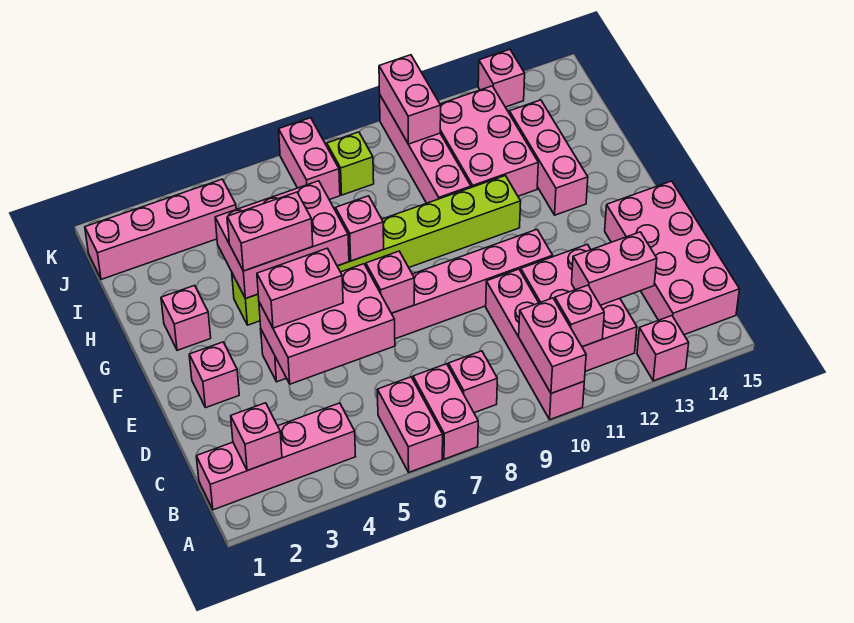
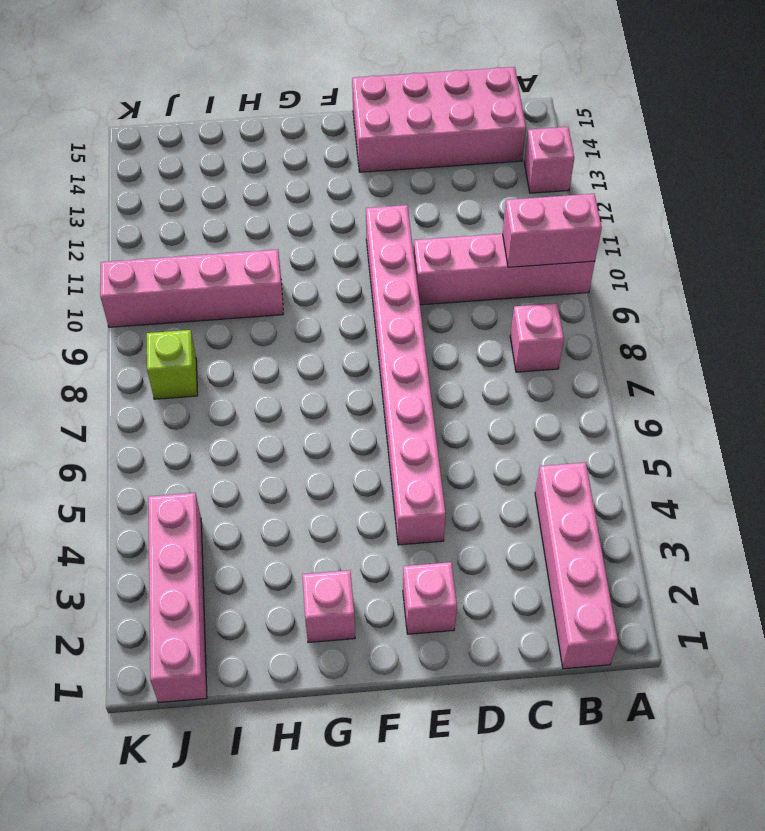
none -> pink brick A6:B6 level 1
none -> pink brick A7:B7 level 1
none -> pink brick B11:D12 level 1
none -> lime brick G4:G11 level 1

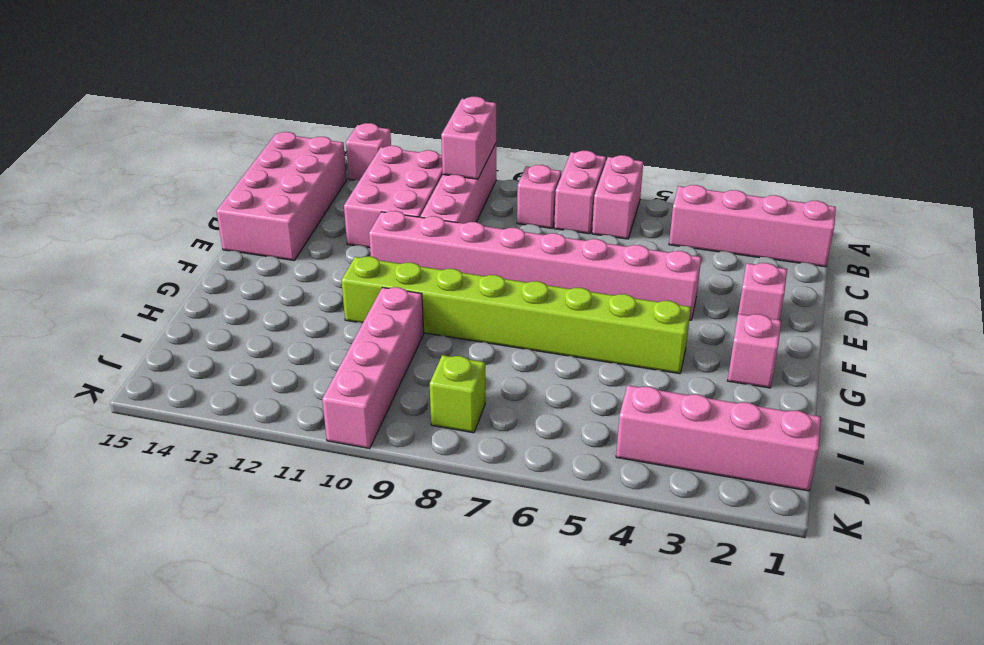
none -> pink brick G13:I13 level 1
none -> pink brick H11:J12 level 1
none -> pink brick J7:K7 level 1
none -> pink brick K13 level 1

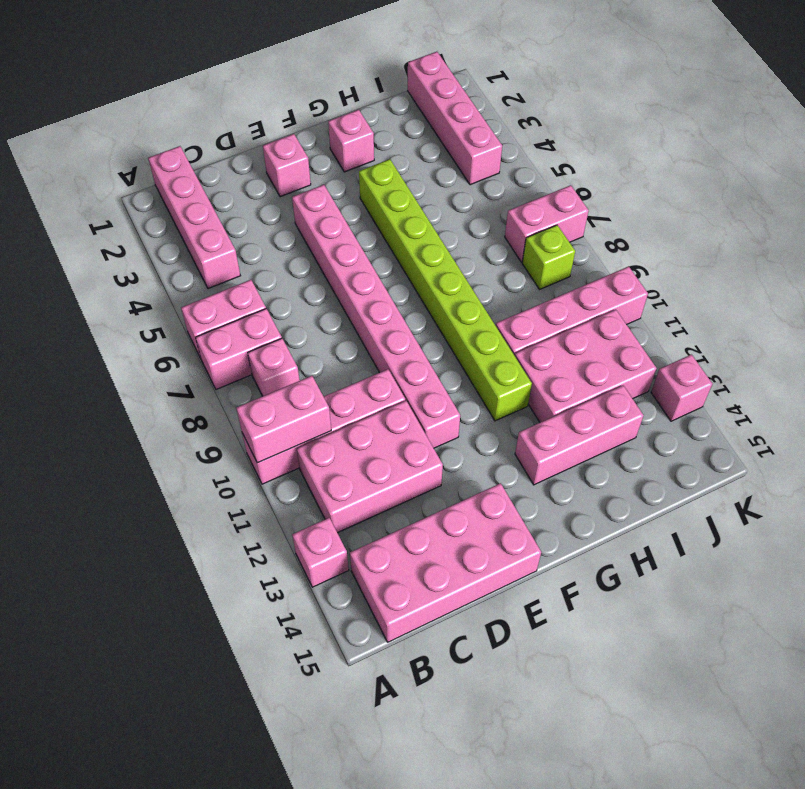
none -> pink brick B2 level 2
none -> pink brick B11 level 2
none -> pink brick C12:C13 level 2
none -> pink brick D4:E6 level 2

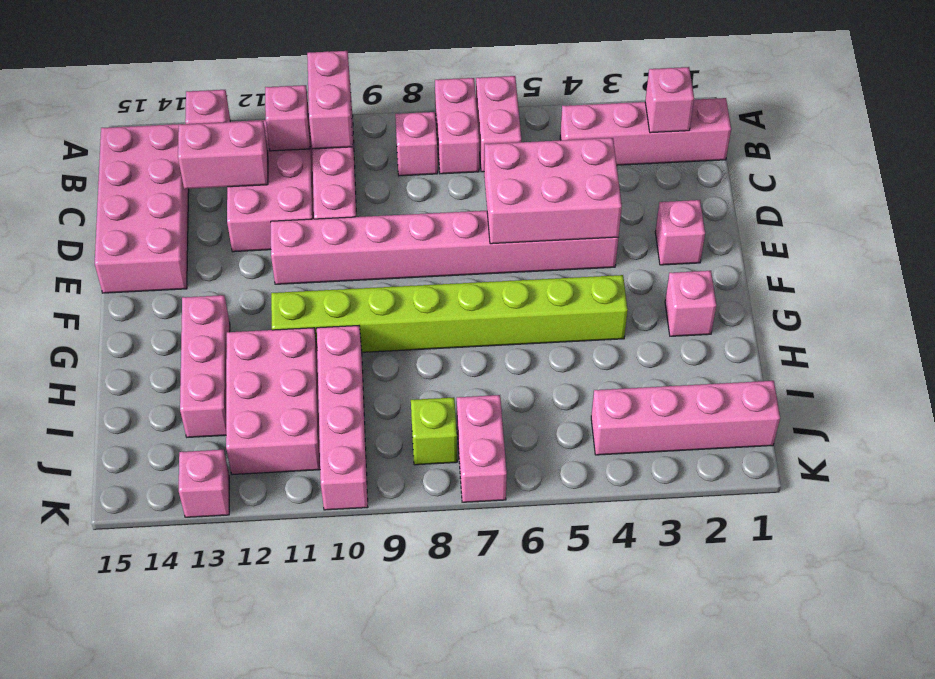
none -> pink brick E7 level 2
none -> pink brick G4:H6 level 2
none -> pink brick G7 level 2
none -> pink brick J10:K10 level 2

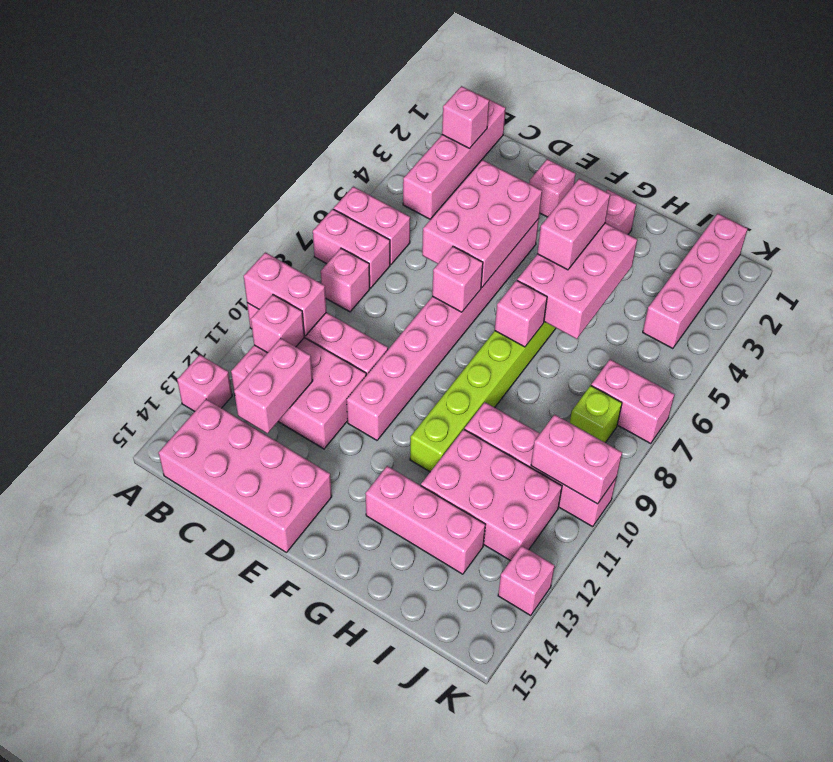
none -> pink brick E4:E5 level 3

